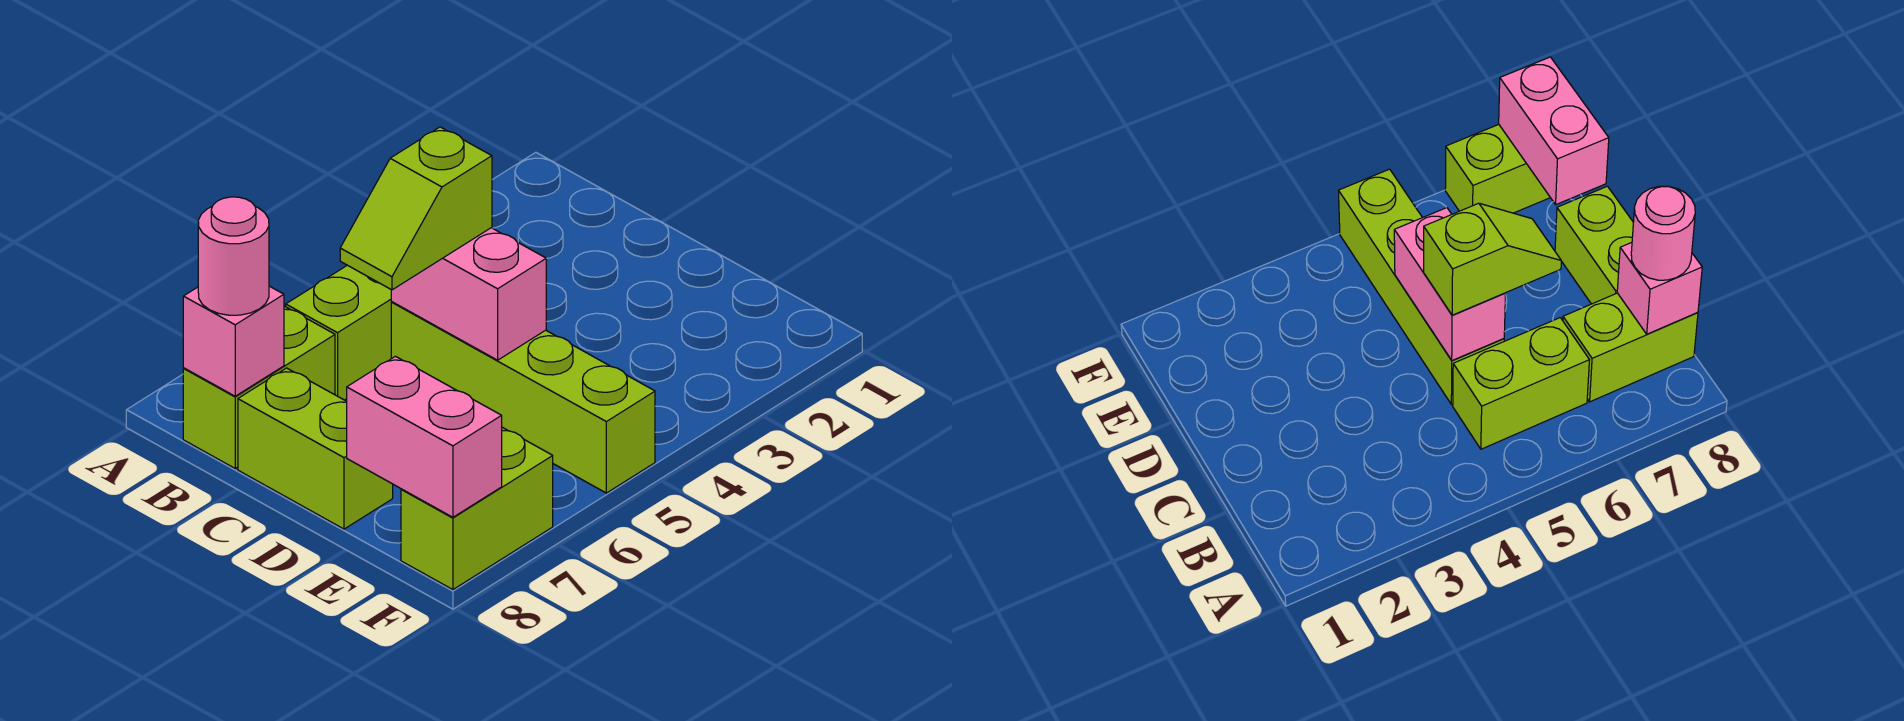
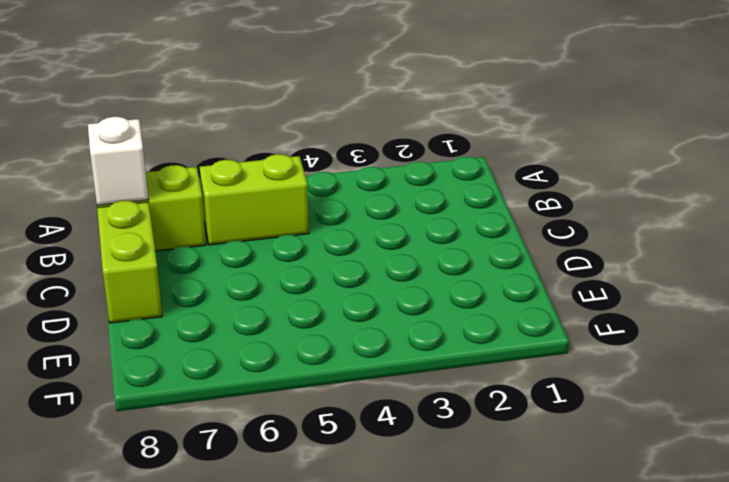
white brick B8 level 2 -> pink brick B8 level 2
none -> lime brick C5:F5 level 1
none -> lime brick F7:F8 level 1

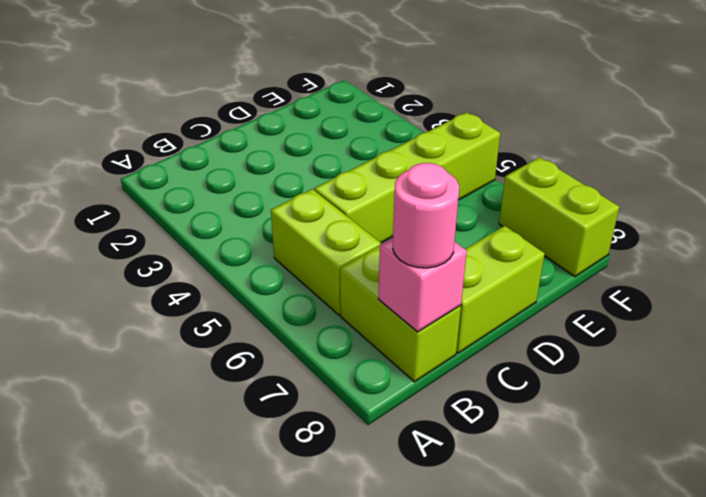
none -> pink brick C5:D5 level 2
none -> pink brick E8:F8 level 2

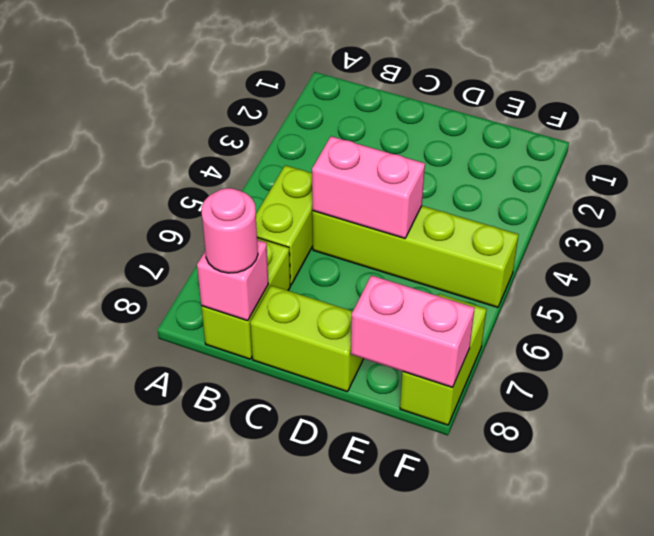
none -> lime slope C5:C6 level 3 top 5

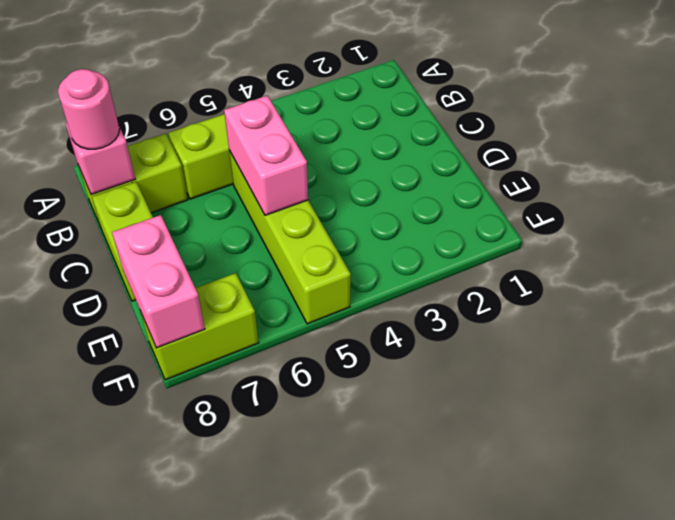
none -> lime slope C5:C6 level 3 top 5

